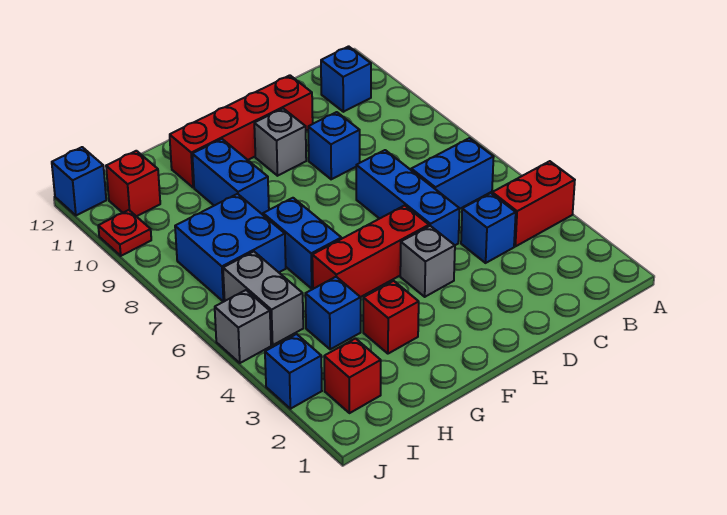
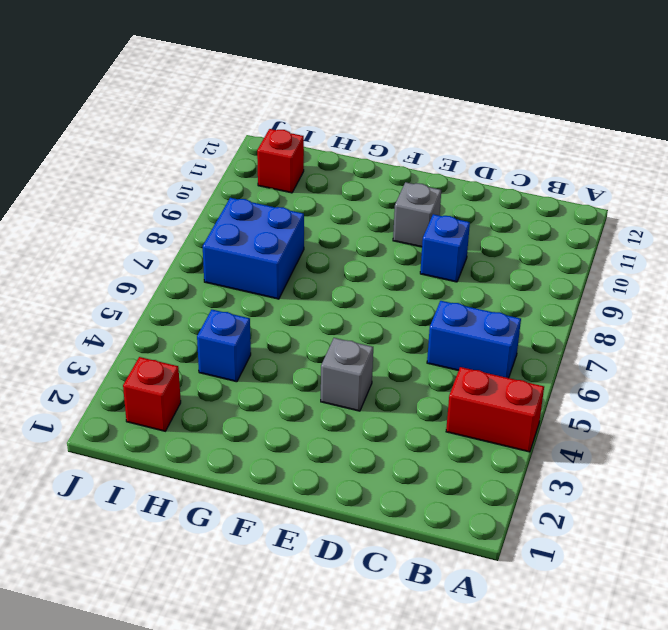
none -> blue brick B11 level 1
none -> blue brick C4 level 1
none -> blue brick D5:D7 level 1

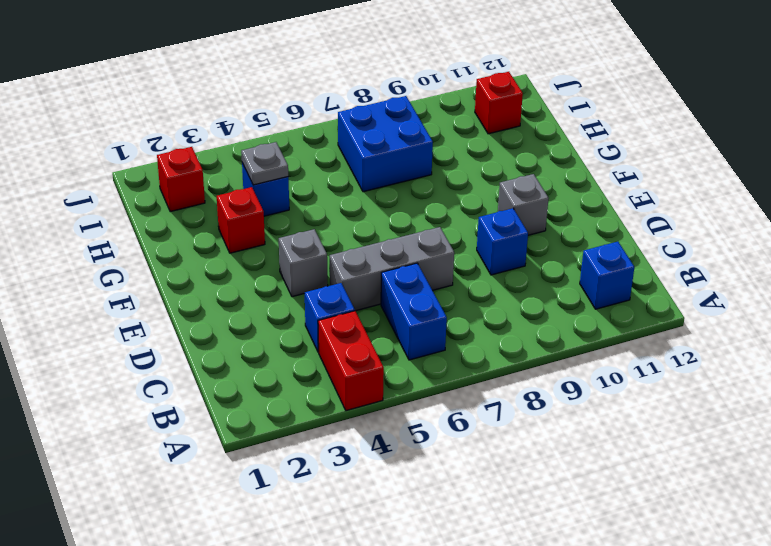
grey brick D5:D7 level 1 -> blue brick D5:D7 level 1
grey plate H4 level 2 -> none
none -> red brick D11:G11 level 1
none -> red brick E5:G5 level 1
none -> blue brick G6:G7 level 1

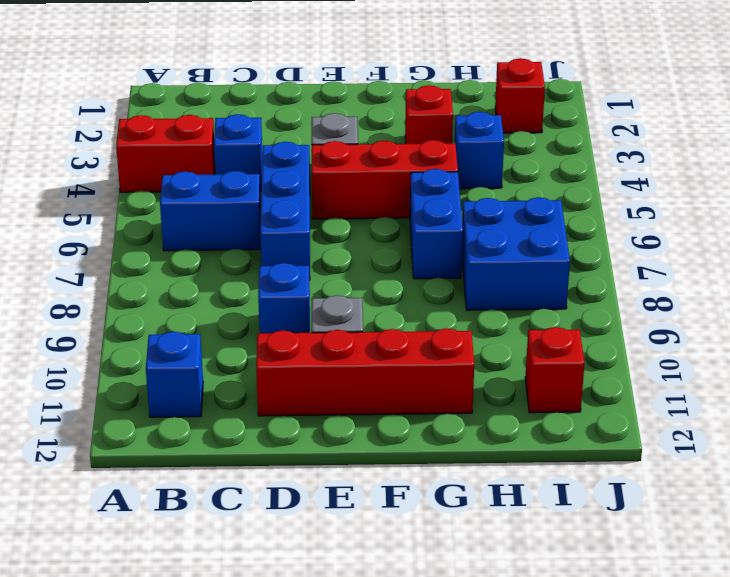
none -> blue brick G9:G10 level 1
none -> grey brick I5:I6 level 1
none -> blue brick J3 level 1

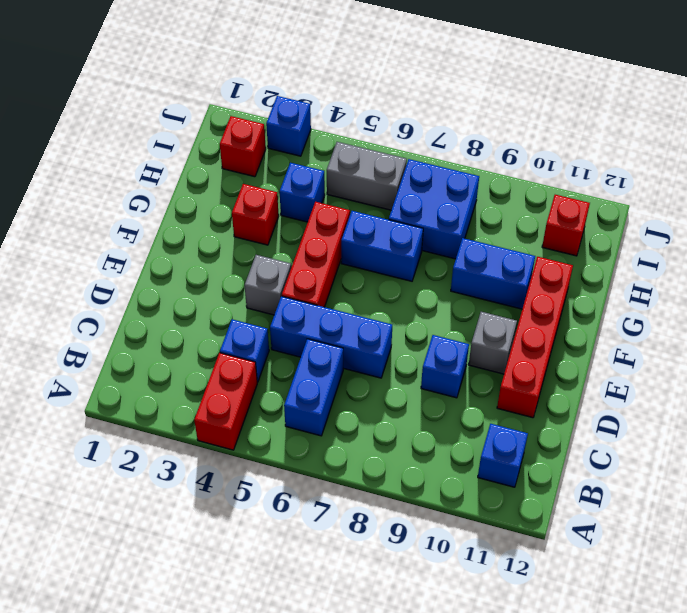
none -> grey brick J5 level 1
none -> red plate J10 level 1
none -> blue brick J12 level 1

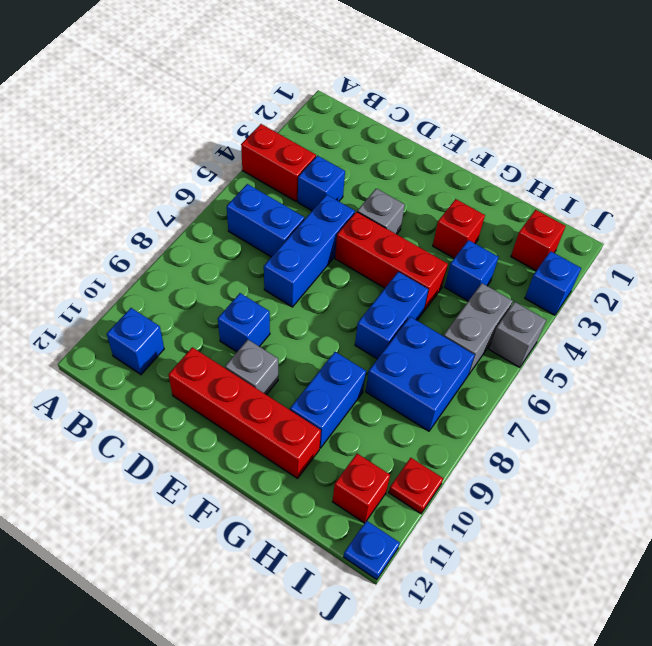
blue plate J12 level 1 -> blue brick J12 level 1

